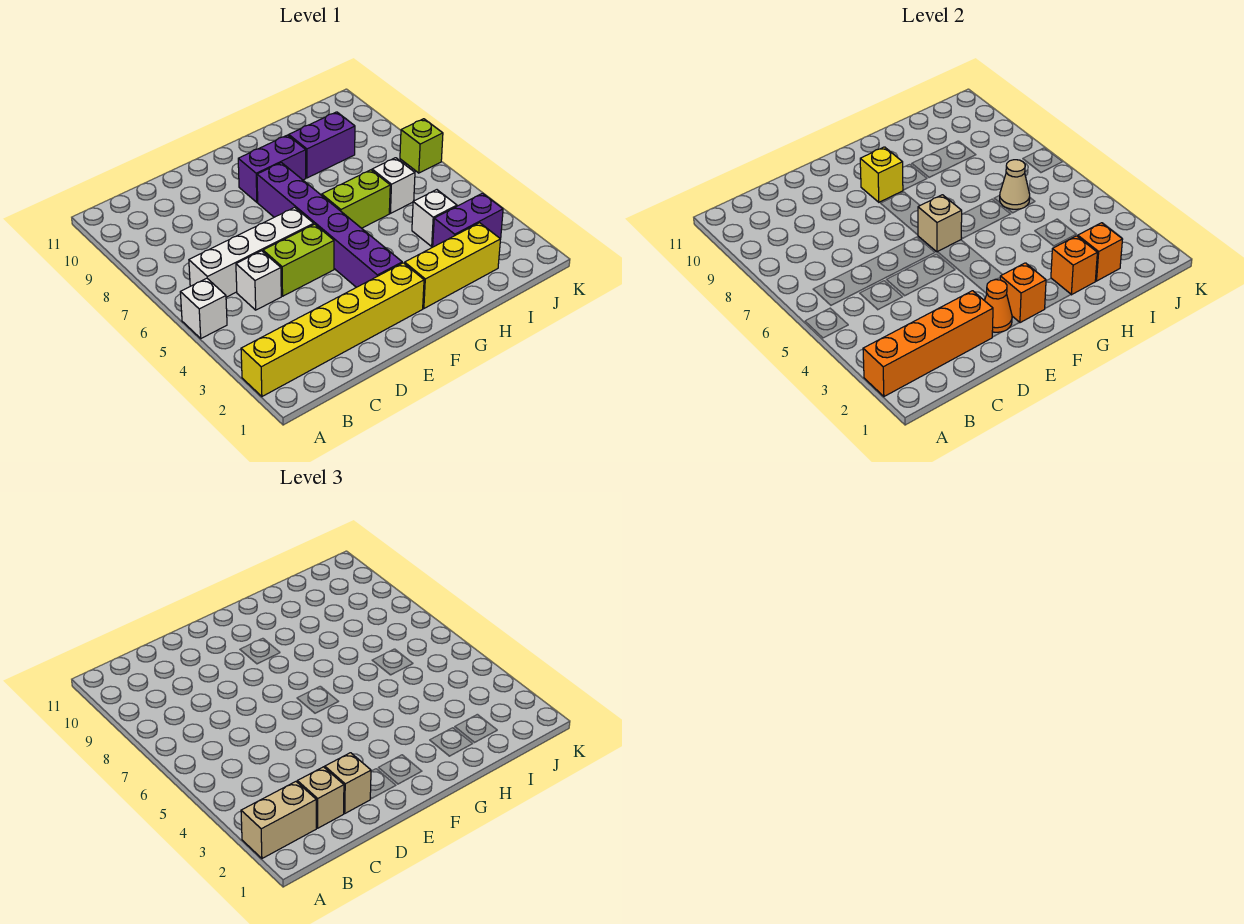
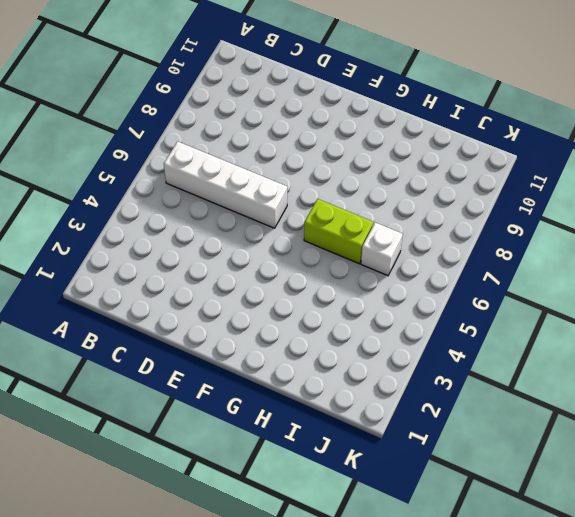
none -> yellow brick A2:F2 level 1
none -> white brick A5 level 1
none -> white brick C5 level 1

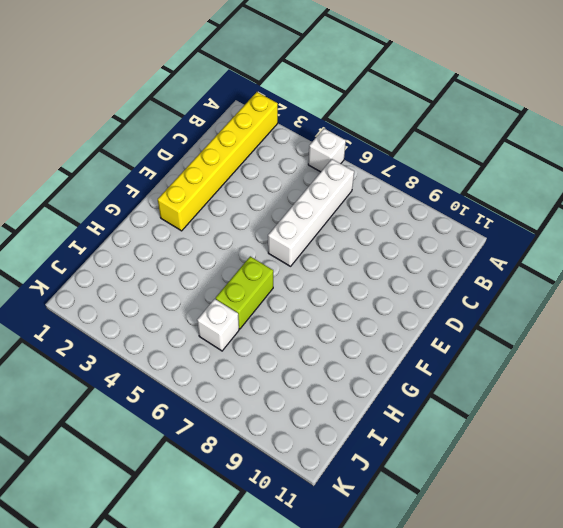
none -> white brick C5 level 1
none -> lime brick D5:E5 level 1
none -> purple brick F3:F8 level 1

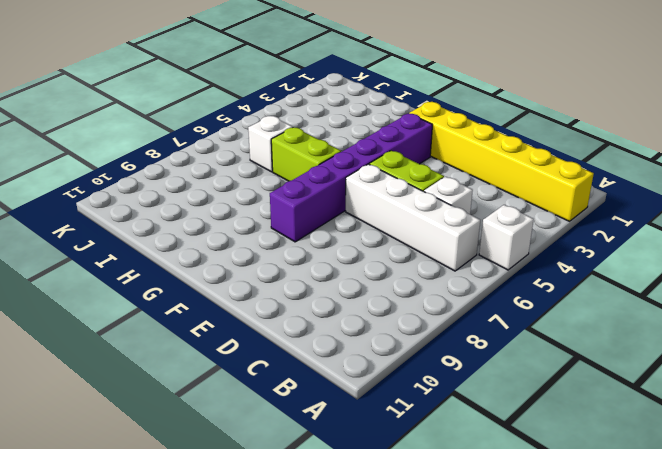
none -> purple brick F9:G9 level 1
none -> yellow brick G2:I2 level 1
none -> purple brick H9:I9 level 1

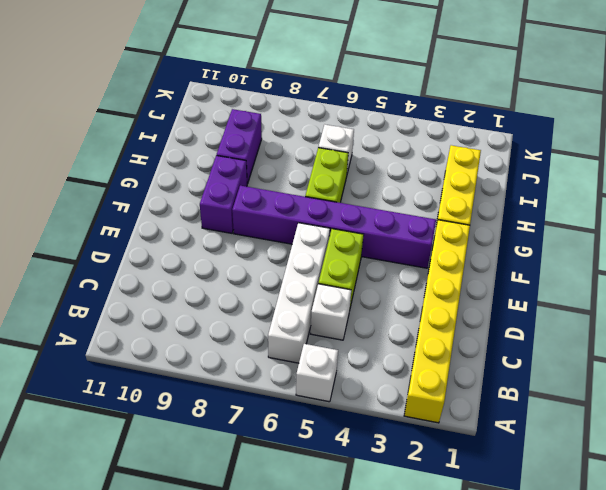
none -> purple brick I3:J3 level 1
none -> white brick I4 level 1
none -> lime brick K7 level 1

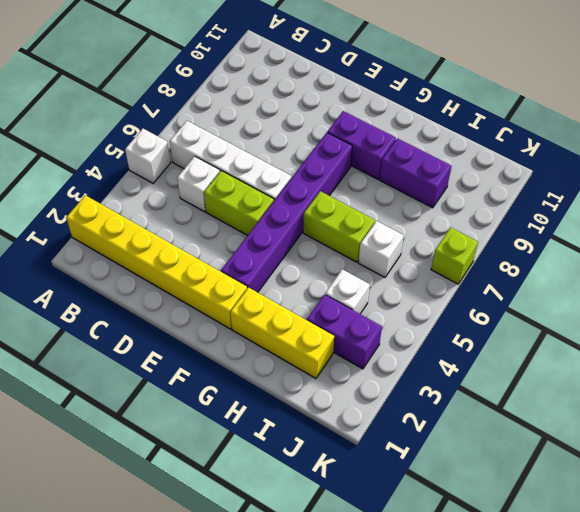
none -> orange brick A2:D2 level 2
none -> orange cone E2 level 2
none -> orange brick F2 level 2

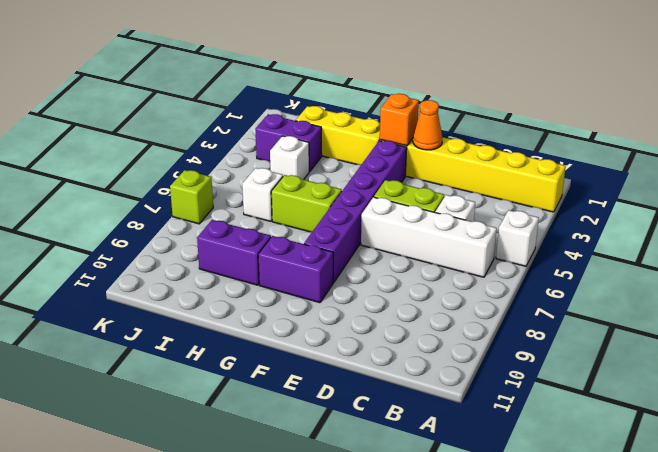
none -> orange brick A2:D2 level 2
none -> tan brick F6 level 2
none -> yellow brick F9 level 2

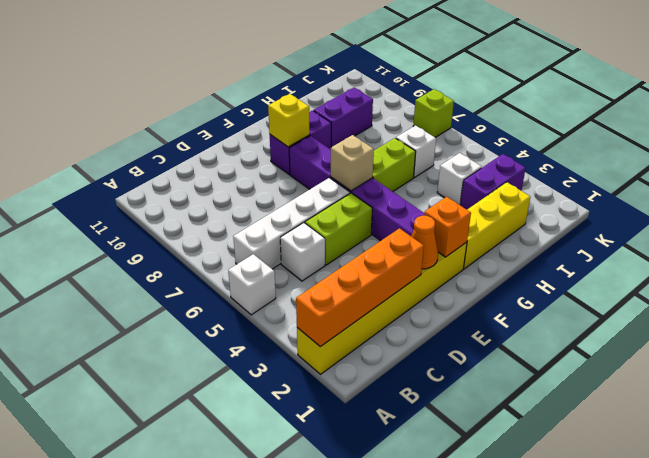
none -> orange brick H2 level 2
none -> orange brick I2 level 2
none -> tan cone I6 level 2

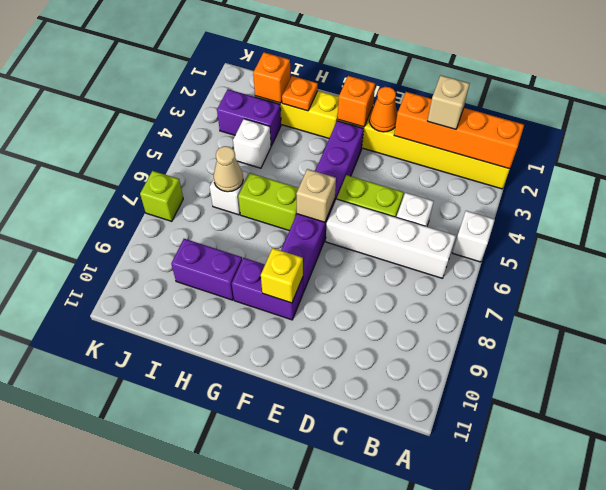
orange plate H2 level 2 -> orange brick H2 level 2
none -> tan brick A2:B2 level 3
none -> tan brick D2 level 3

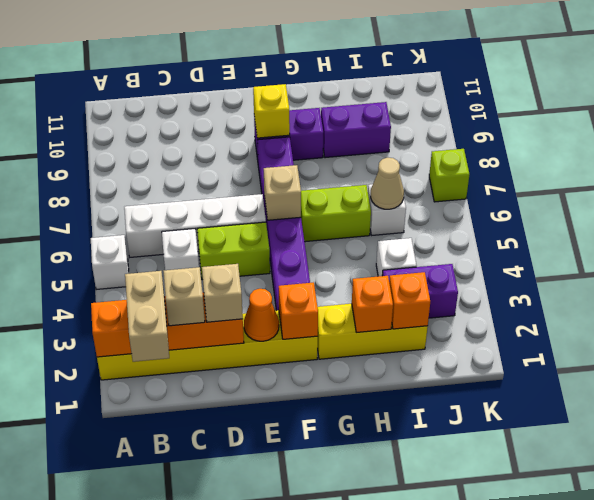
tan brick B1:B2 level 3 -> tan brick A2:B2 level 3

